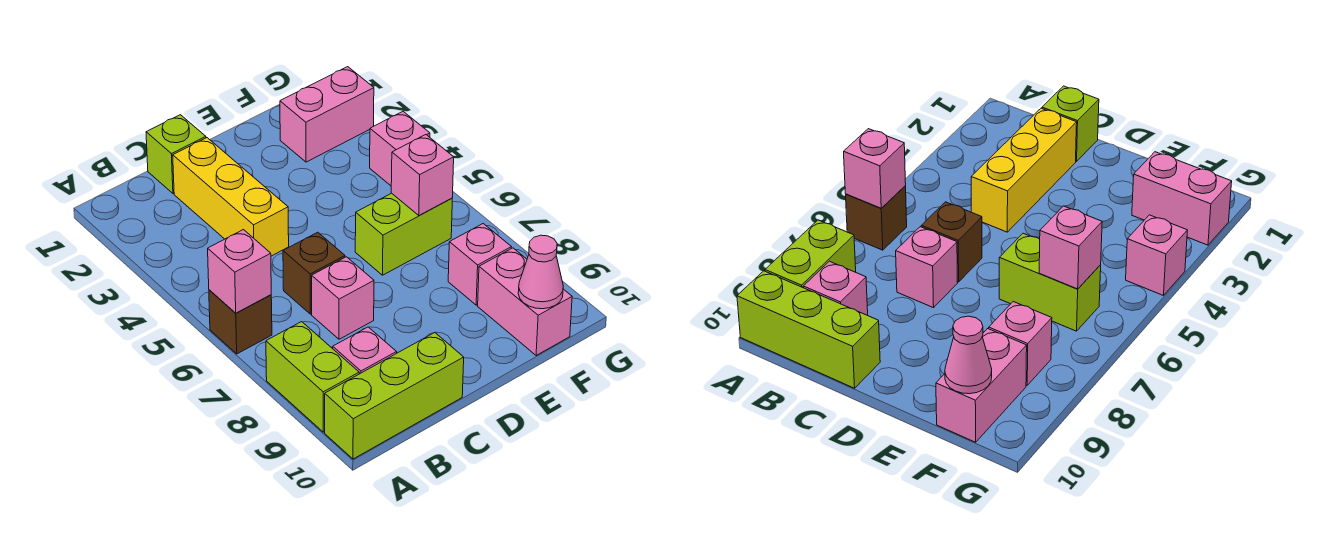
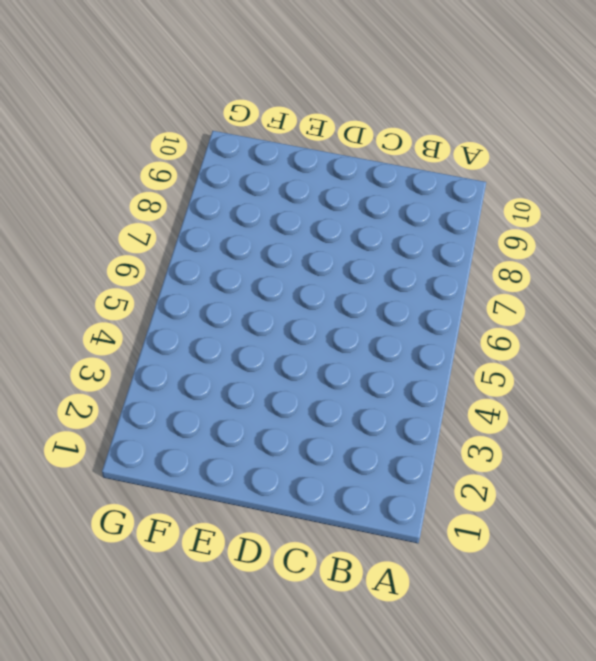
none -> brown brick A6 level 1
none -> lime brick A8:A9 level 1
none -> lime brick A10:C10 level 1

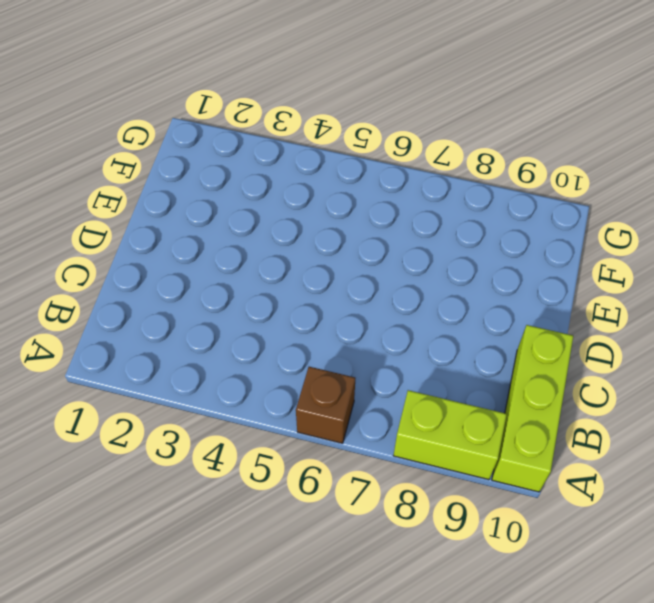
none -> pink brick B9 level 1
none -> lime brick C1 level 1
none -> yellow brick C2:C4 level 1

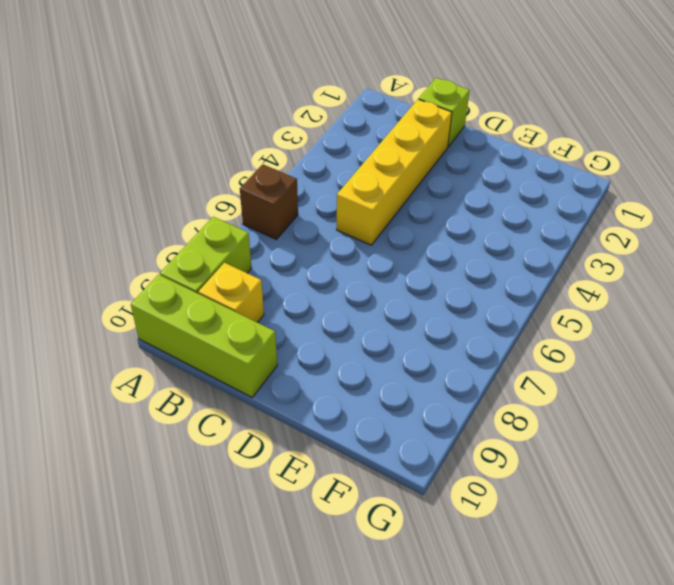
yellow brick B9 level 1 -> pink brick B9 level 1
yellow brick C2:C5 level 1 -> yellow brick C2:C4 level 1
none -> brown brick C6 level 1
none -> pink brick C7 level 1
none -> lime brick E6:F6 level 1

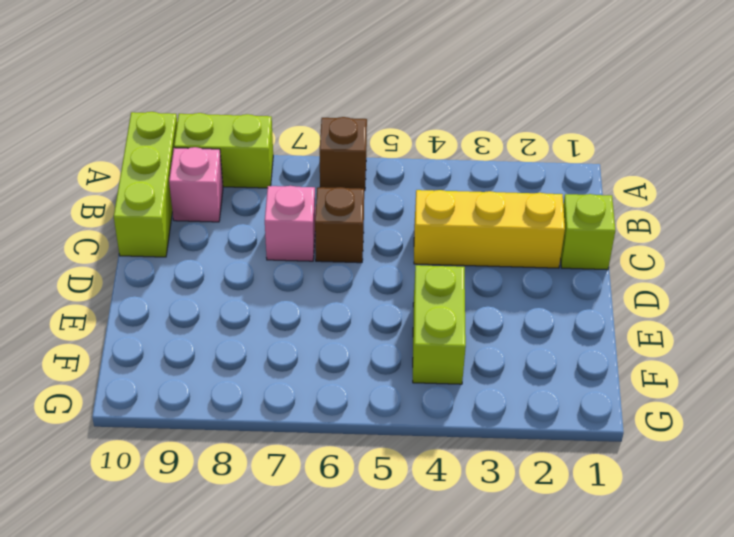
lime brick E4:F4 level 1 -> lime brick E6:F6 level 1
none -> pink brick F2:G2 level 1
none -> pink brick F8 level 1
none -> pink brick F9:F10 level 1

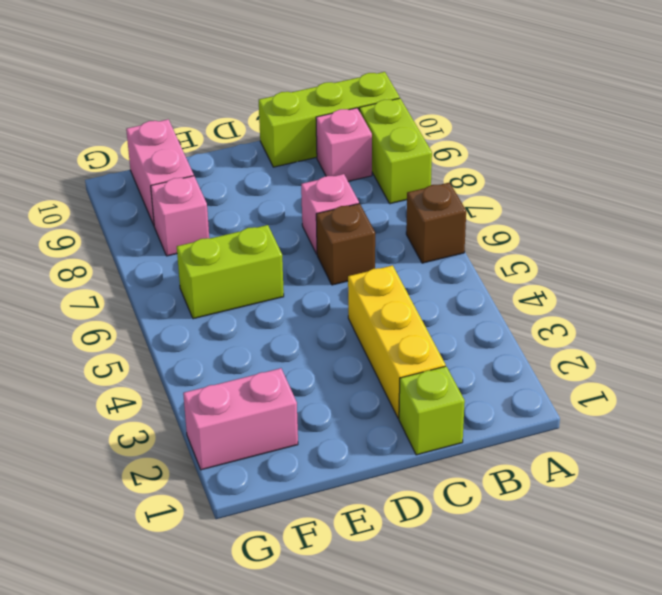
none -> pink brick G4 level 1
none -> pink brick A6 level 2
none -> pink brick F6 level 2

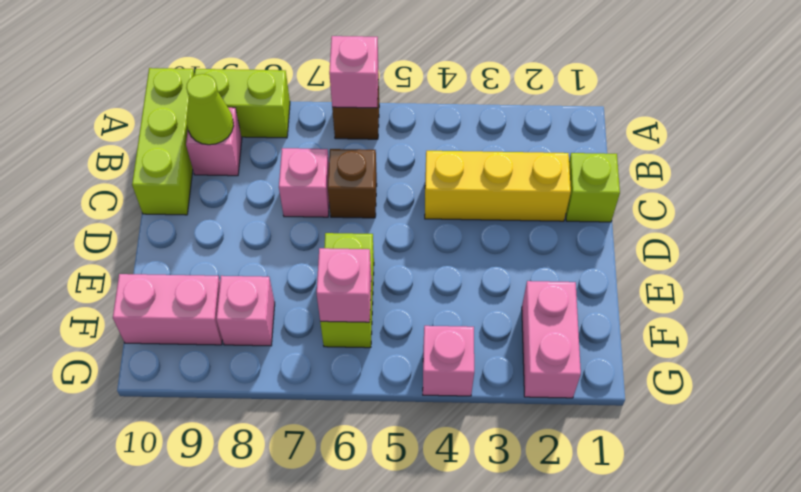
lime cone B9 level 2 -> none
none -> pink cone F10 level 2

